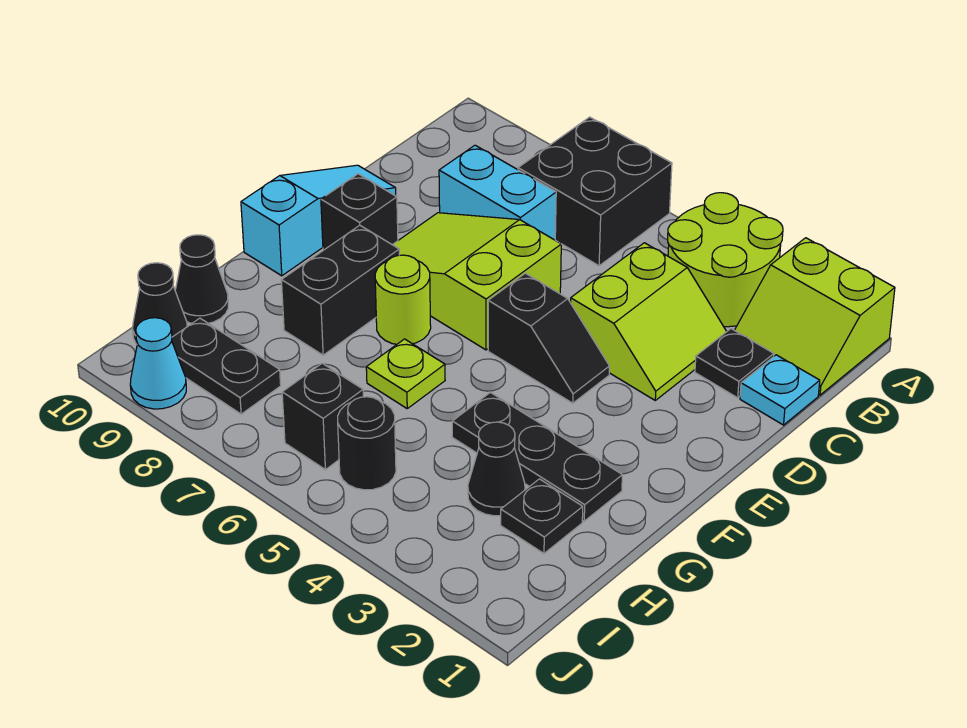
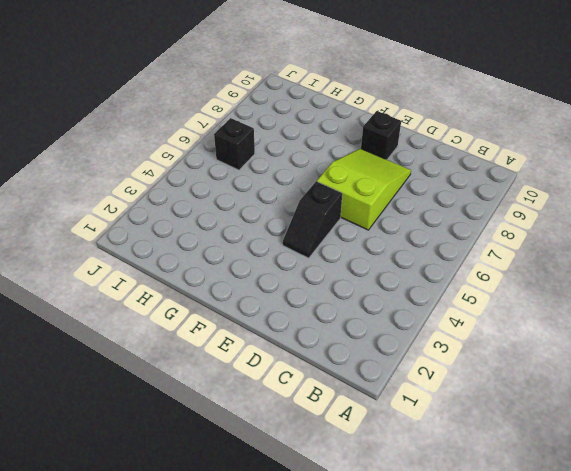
none -> lime slope A1:B2 level 1 top A
none -> lime round brick A3:B4 level 1
none -> black brick A6:B7 level 1

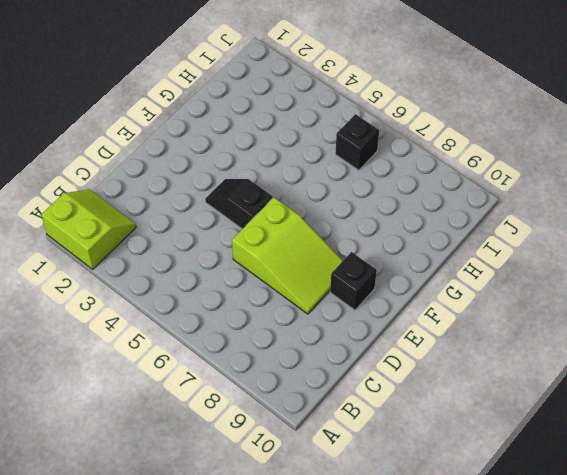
none -> lime round brick A3:B4 level 1
none -> black brick A6:B7 level 1
none -> cyan plate C1 level 1

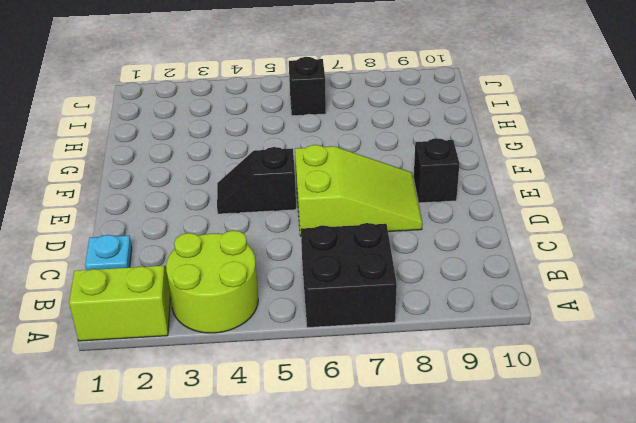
none -> black plate C2 level 1
none -> lime slope C3:D4 level 1 top 4
none -> cyan brick C7:C8 level 1

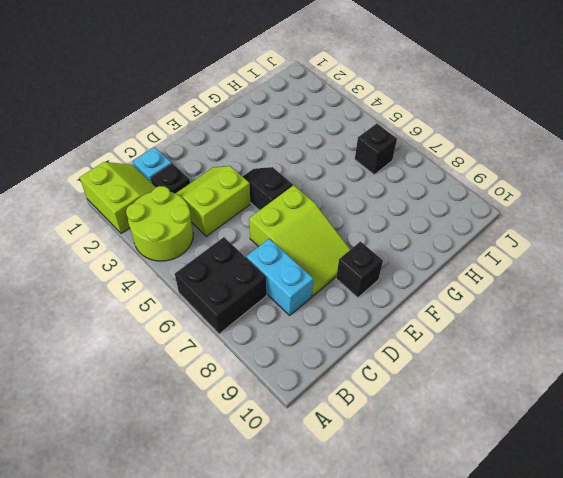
none -> cyan slope D10:F10 level 1 top F
none -> lime round brick F7 level 1
none -> black brick F8:G8 level 1

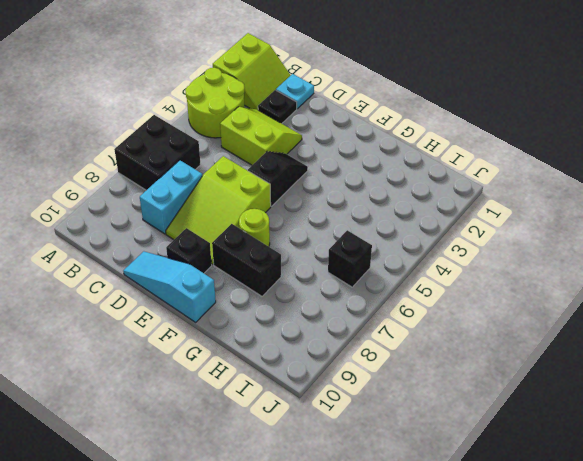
none -> black plate G2:G4 level 1
none -> lime plate G6 level 1
none -> black plate H2 level 1

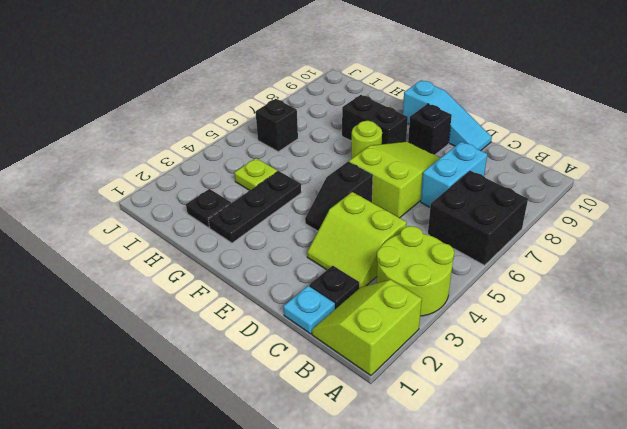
lime plate H4 level 1 -> lime plate G6 level 1
none -> black cone H3 level 1
none -> black cone H10 level 1
none -> black round brick I5 level 1

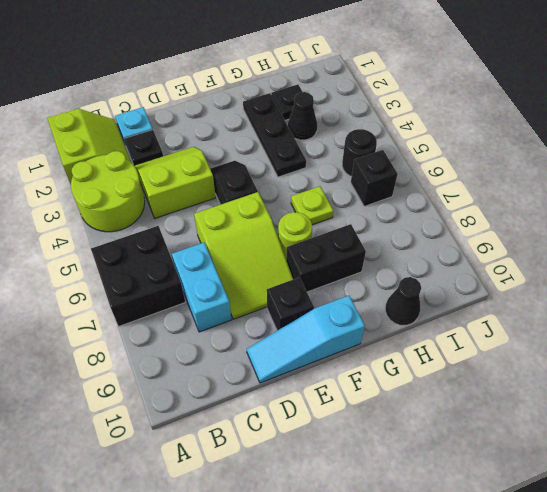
none -> black plate I8:I9 level 1
none -> black cone I10 level 1
none -> cyan cone J9 level 1

